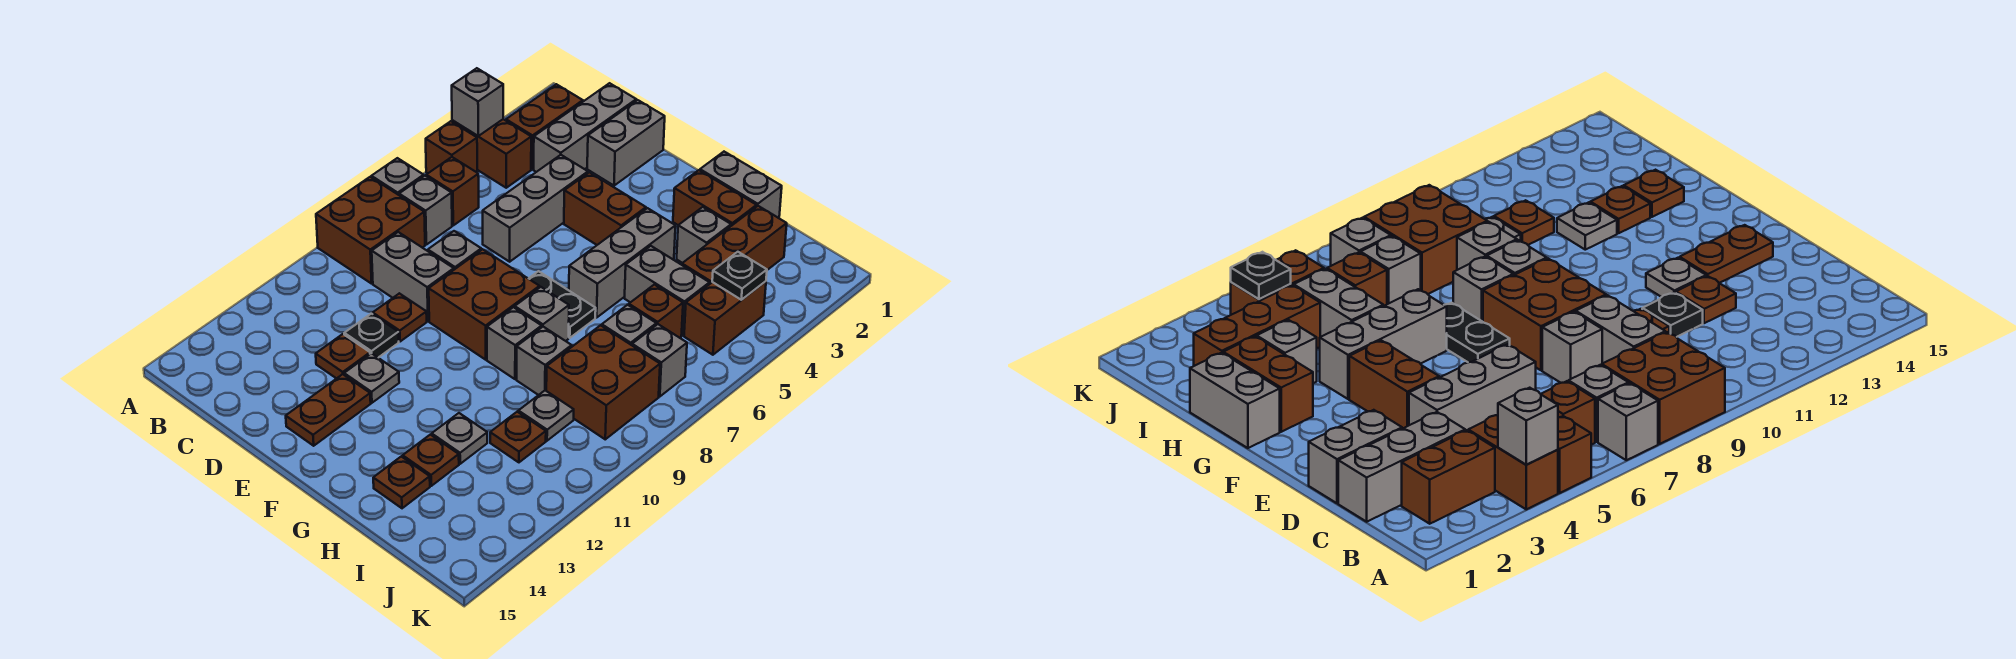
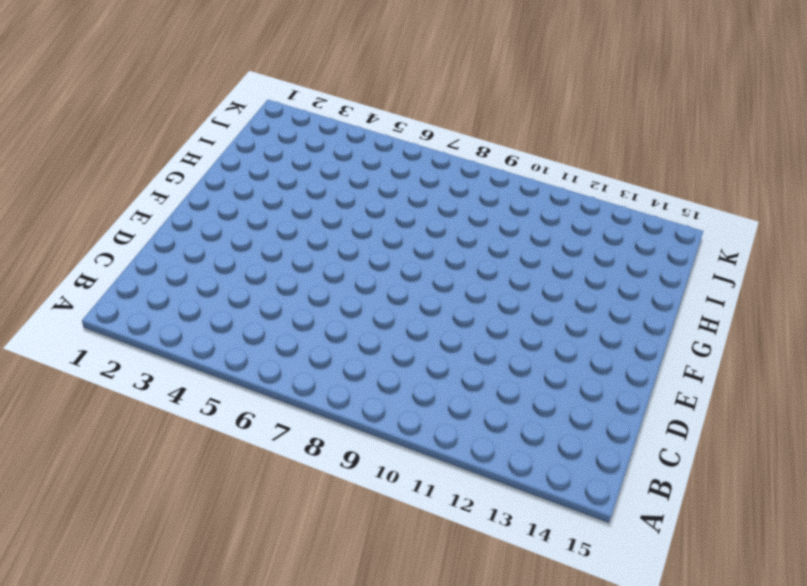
none -> brown brick A4:B4 level 1
none -> brown brick A5 level 1
none -> grey brick A7 level 1
none -> brown brick A8:B9 level 1

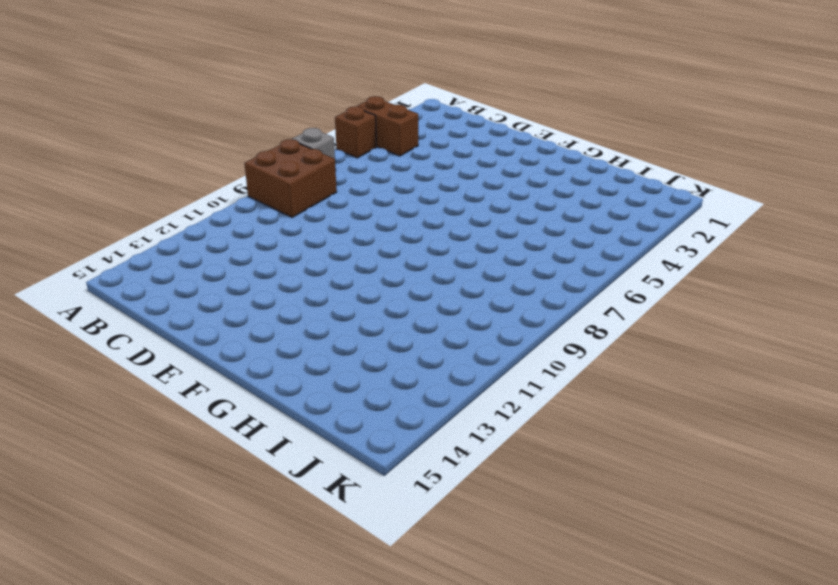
none -> brown brick B2:B3 level 1
none -> brown brick B6 level 1
none -> grey brick B7 level 1
none -> grey brick C1:C3 level 1

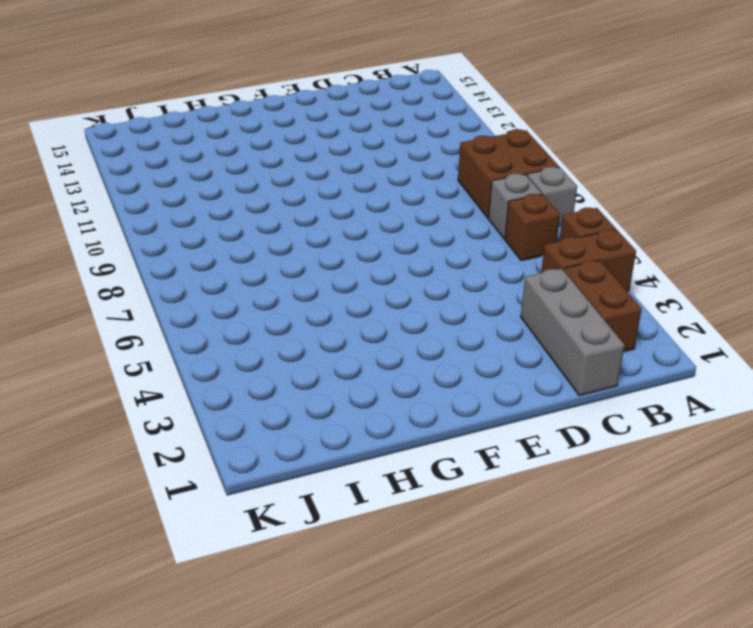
none -> grey brick C9:D9 level 1
none -> grey brick D1:D2 level 1
none -> grey brick D4:D6 level 1
none -> grey brick D8 level 1

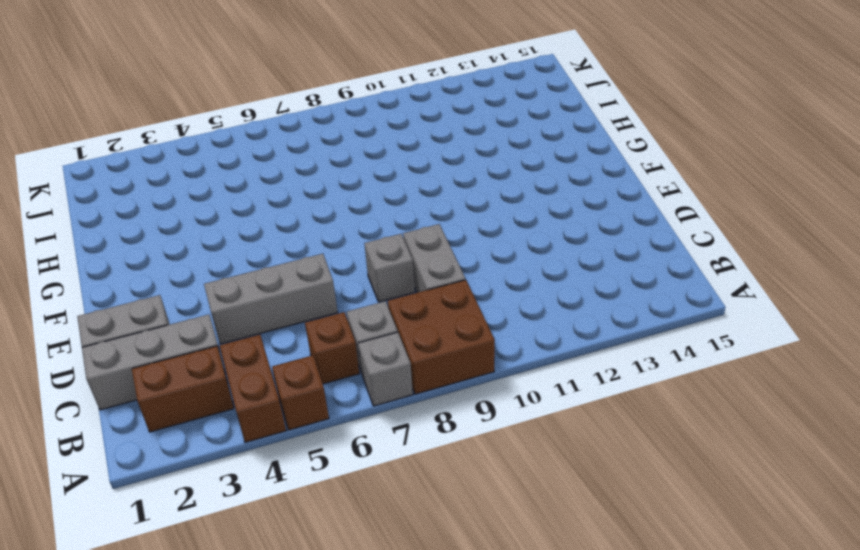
none -> brown plate D10 level 1
none -> black plate D11 level 1
none -> brown plate D12 level 1
none -> brown brick E4:F4 level 1

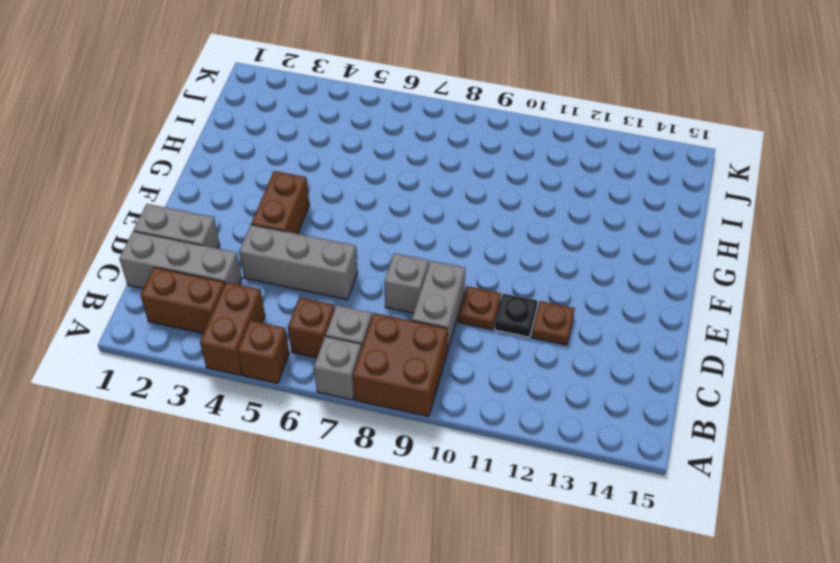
none -> brown brick E8:F9 level 1
none -> grey plate E12 level 1
none -> brown plate E13:E14 level 1
none -> black plate F7:G7 level 1

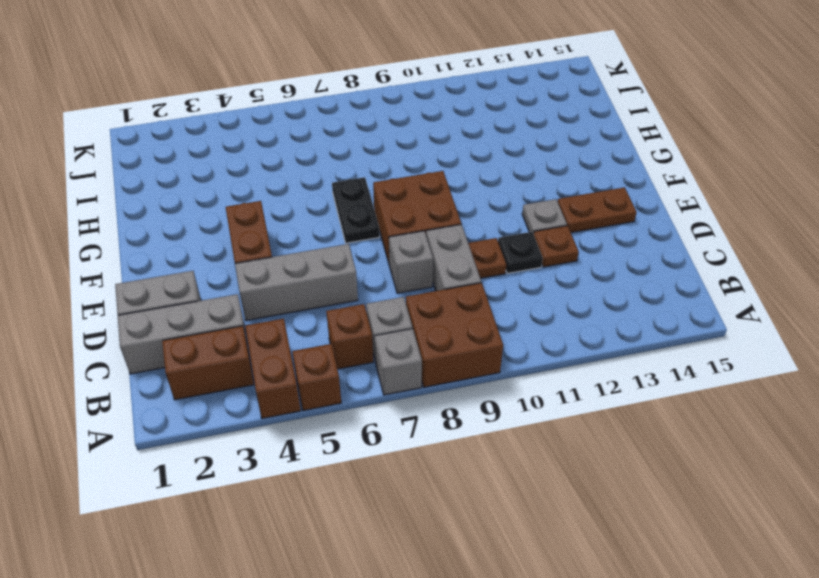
none -> grey brick G1:H1 level 1
none -> brown brick G2:H2 level 1
none -> grey brick G4:G6 level 1
none -> grey brick G8 level 1

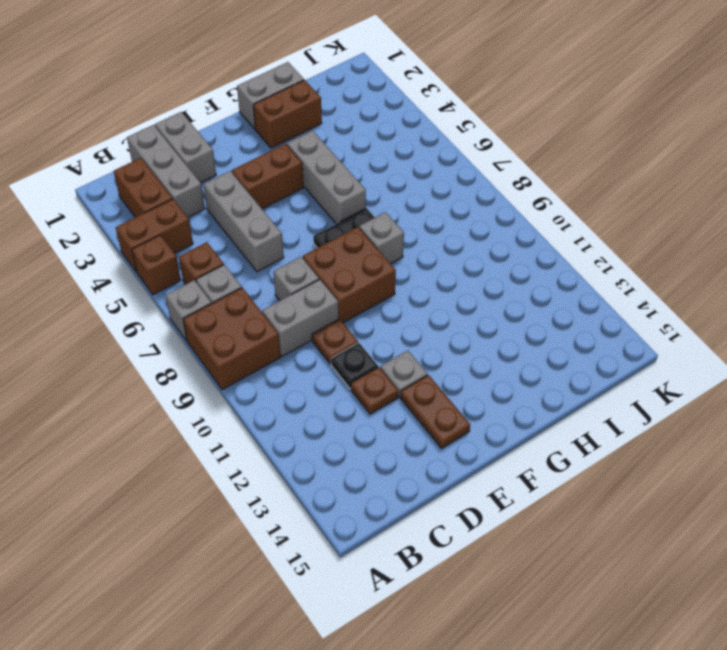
none -> grey brick G9 level 1
none -> grey brick H3 level 1
none -> grey brick H5:I5 level 1
none -> grey brick H9 level 1

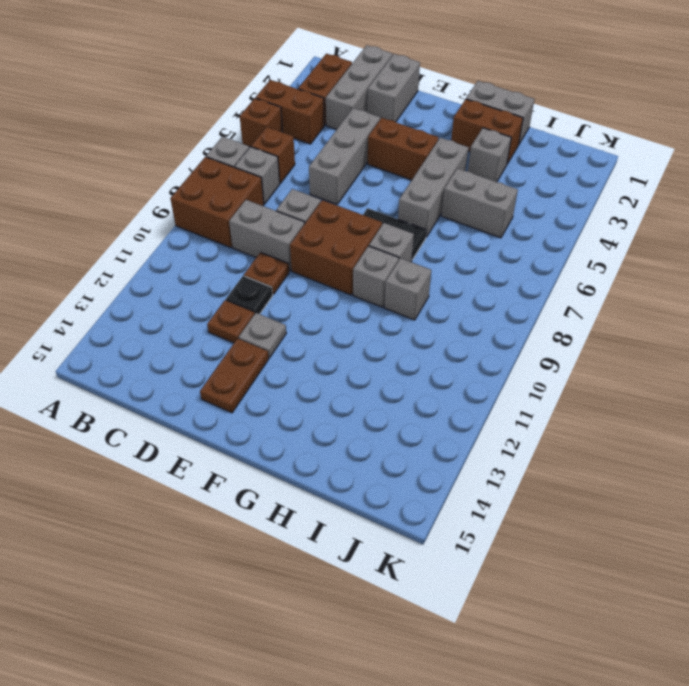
none -> grey plate H12 level 1
none -> brown plate H13 level 1
none -> brown plate H14 level 1
none -> brown brick I2:I4 level 1

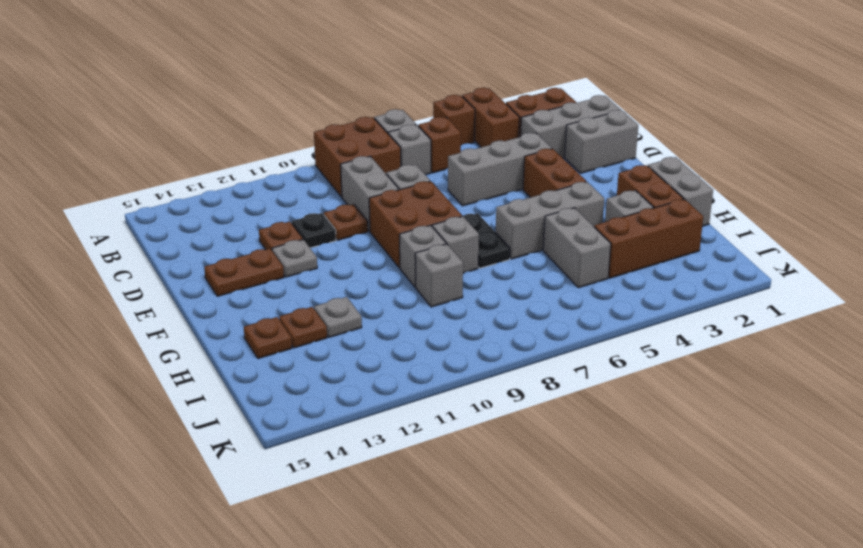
none -> brown brick I6 level 1
none -> grey brick I7 level 1
none -> brown brick I8:J9 level 1
none -> grey plate I10 level 1

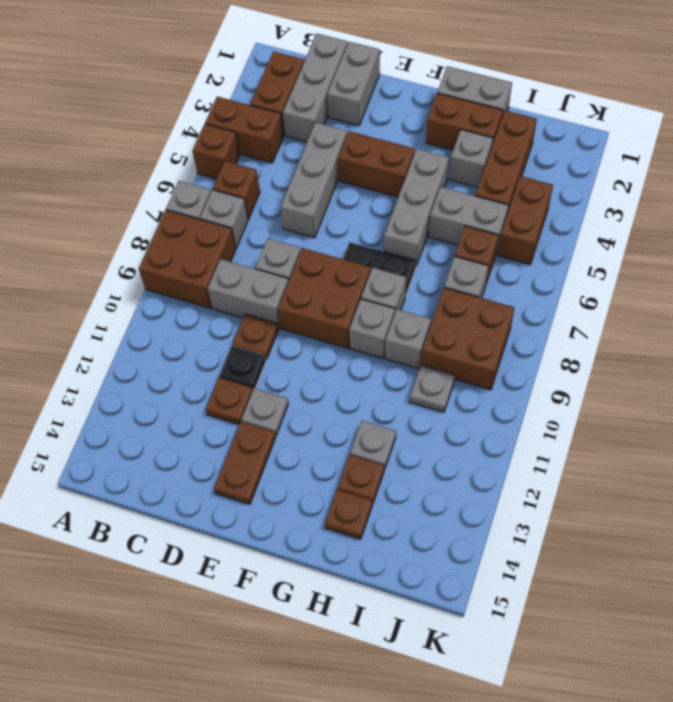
none -> brown plate I11 level 1
none -> grey brick J7 level 1
none -> grey brick A4 level 2
none -> black plate J4 level 2

